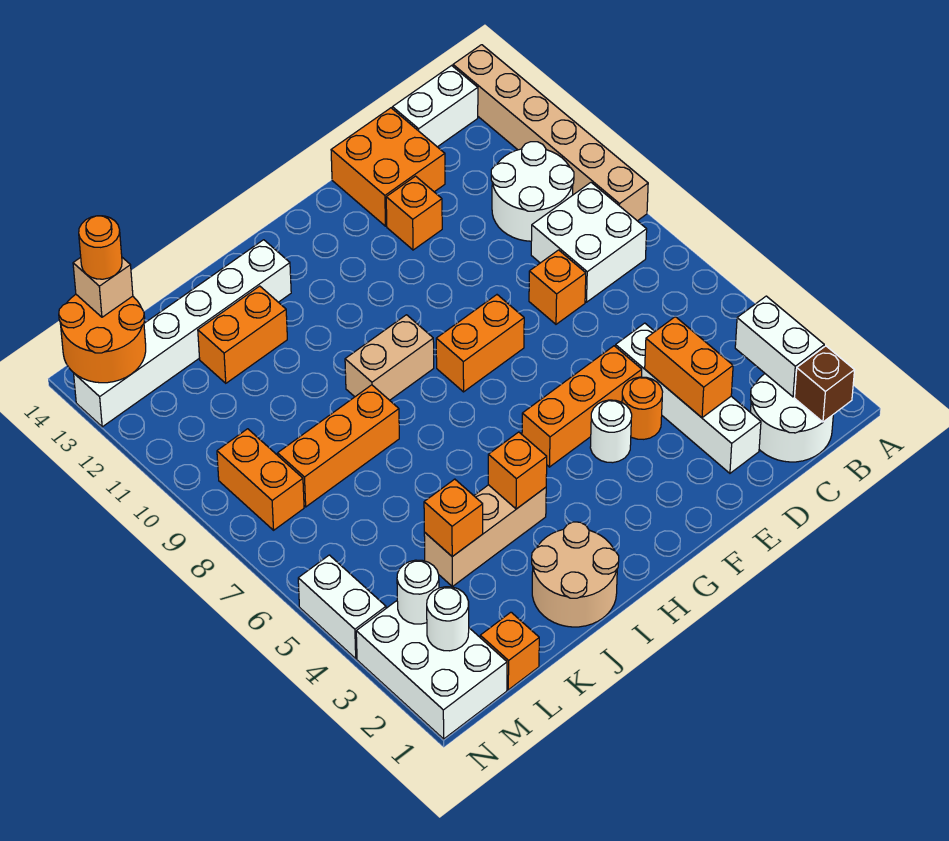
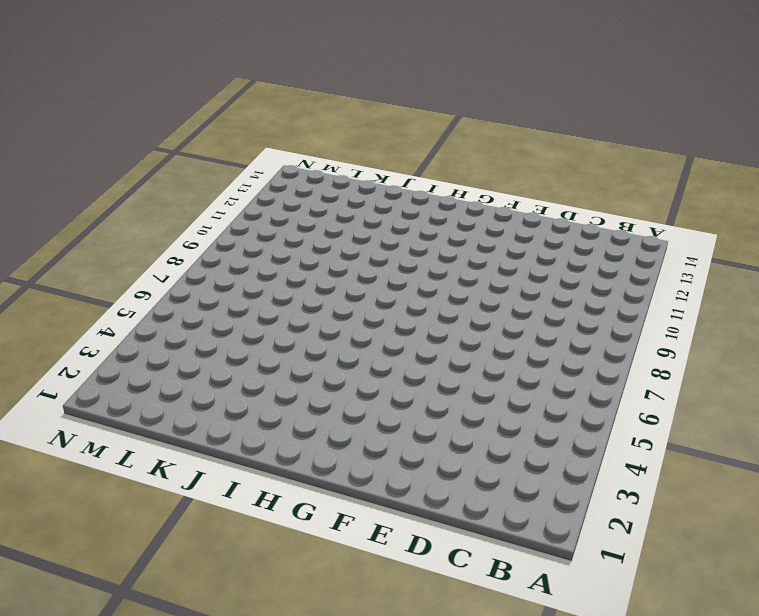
none -> tan brick A9:A14 level 1
none -> white round brick B1:C2 level 1
none -> white brick B8:C9 level 1
none -> white round brick B10:C11 level 1

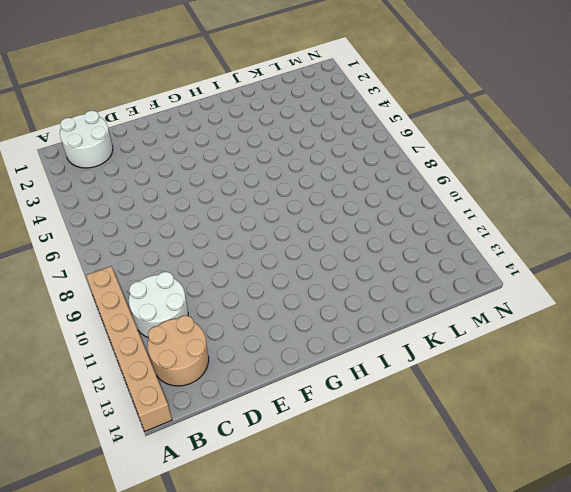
tan round brick B12:C13 level 1 -> tan round brick I1:J2 level 1
none -> white brick B8:C9 level 1
none -> white brick B14:C14 level 1
none -> white brick D2:D5 level 1
none -> orange brick D8 level 1

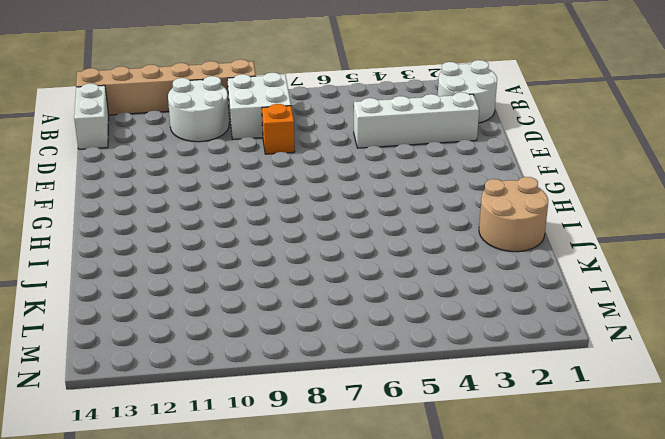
none -> orange brick D13:E14 level 1
none -> orange round brick E4 level 1
none -> orange brick E5:G5 level 1
none -> orange brick E12 level 1

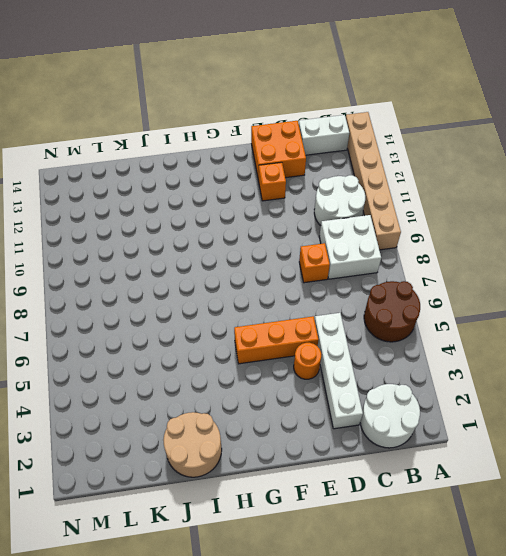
brown round brick A5:B6 level 1 -> none
none -> white round brick F4 level 1
none -> orange brick F8:G8 level 1
none -> tan brick H9:I9 level 1
none -> tan brick I4:K4 level 1

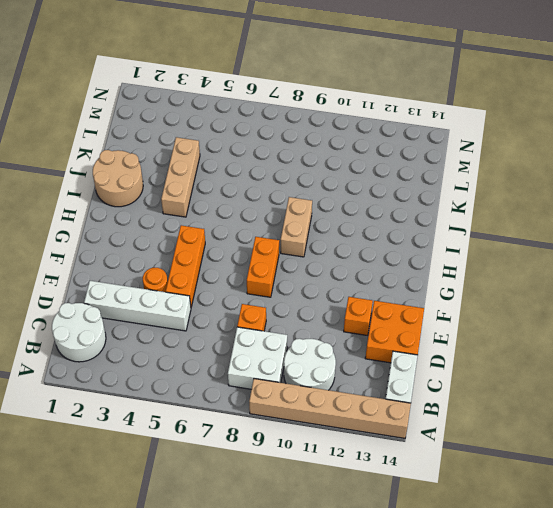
none -> white round brick F4 level 1
none -> white brick I13:N13 level 1
none -> orange brick J8:L8 level 1
none -> orange brick J12:K12 level 1

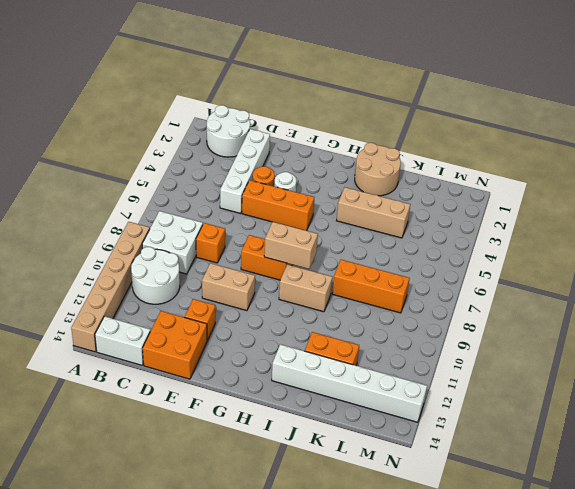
tan brick E10:F10 level 1 -> none
tan brick G8:H8 level 2 -> none
none -> orange brick L1 level 1
none -> white brick M1:N3 level 1
none -> orange brick M8:M9 level 1
none -> white brick N4:N5 level 1

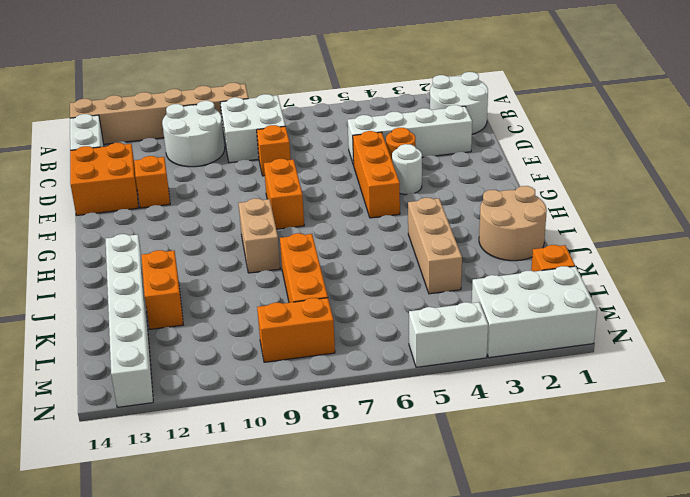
none -> brown brick B1 level 2
none -> white brick B2:B3 level 2
none -> orange brick D3:D4 level 2
none -> orange brick I4 level 2

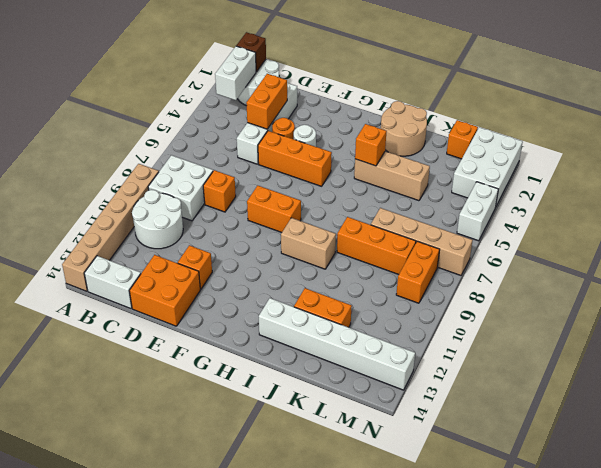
tan brick K7:N7 level 1 -> none
none -> orange brick K4 level 2
none -> white round brick M2 level 2
none -> white round brick M3 level 2
none -> orange round brick M13:N14 level 2

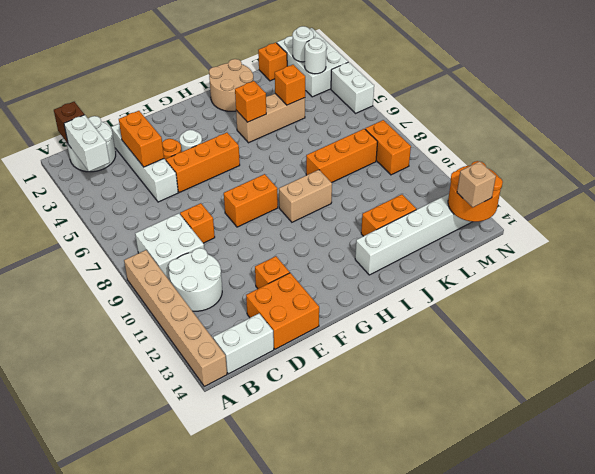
none -> orange round brick M14 level 4

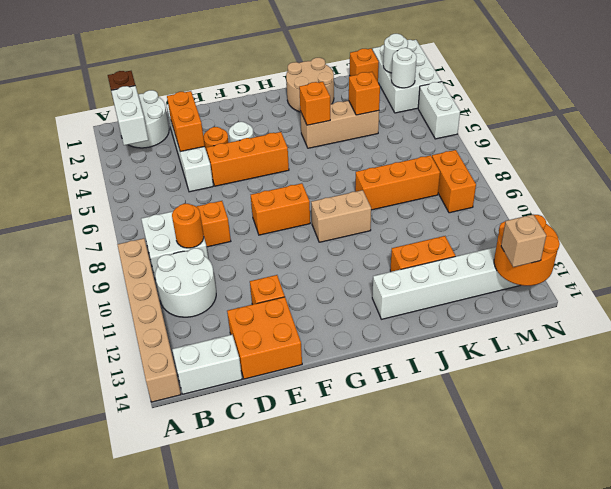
orange round brick C9 level 2 -> orange round brick M14 level 4

